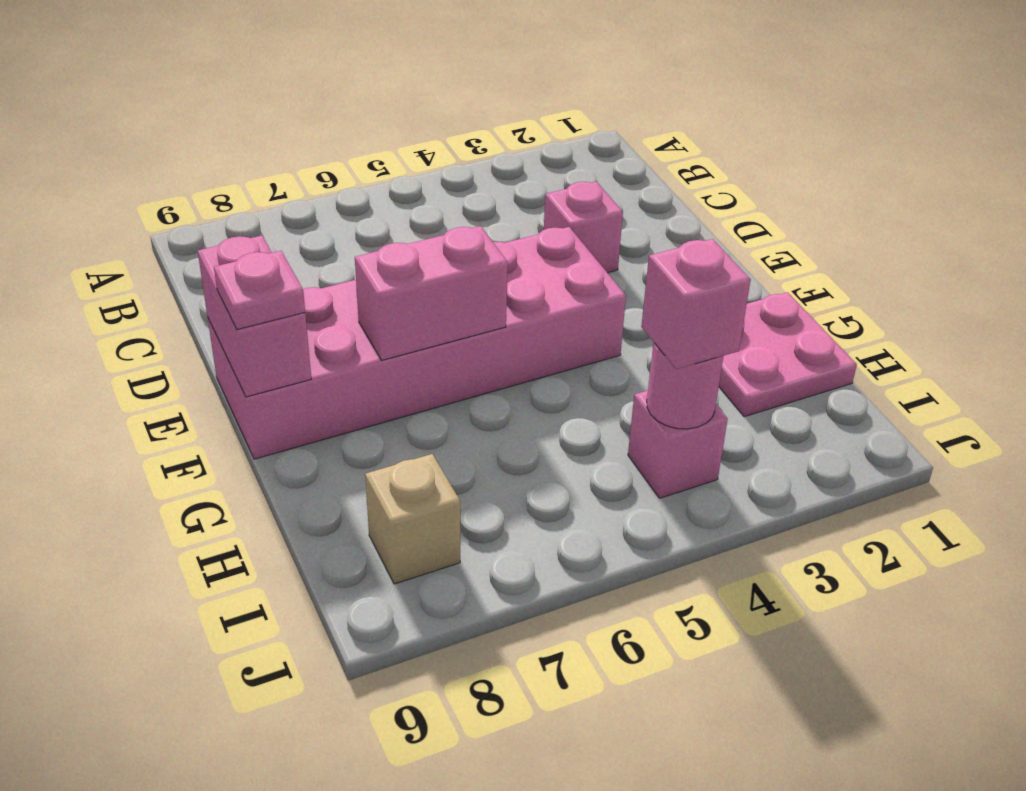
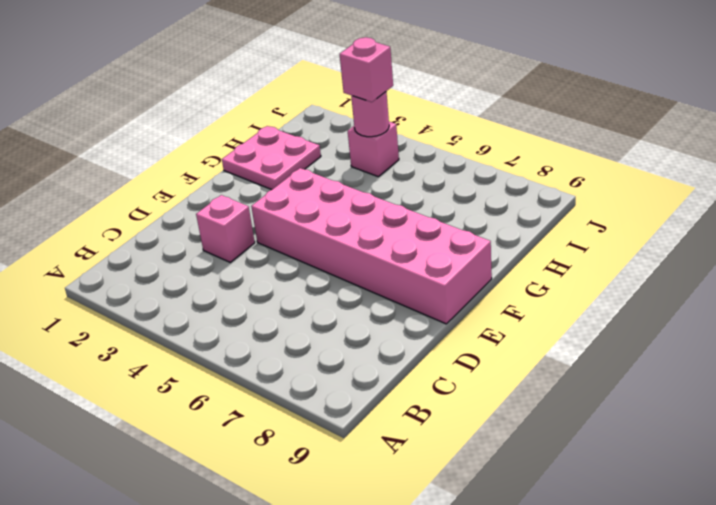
none -> tan brick I8 level 1
none -> pink brick E9:F9 level 2

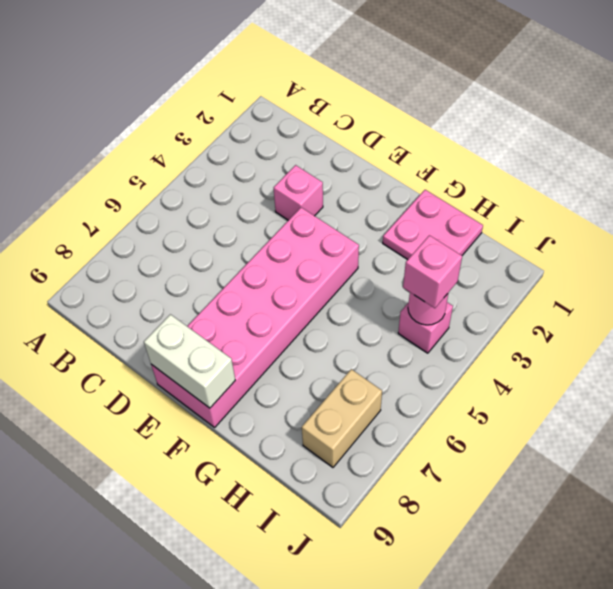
white brick E9:F9 level 2 -> pink brick E9:F9 level 2
tan brick I7:I8 level 1 -> tan brick I8 level 1
none -> pink brick F6:F7 level 2
none -> pink plate F9 level 3

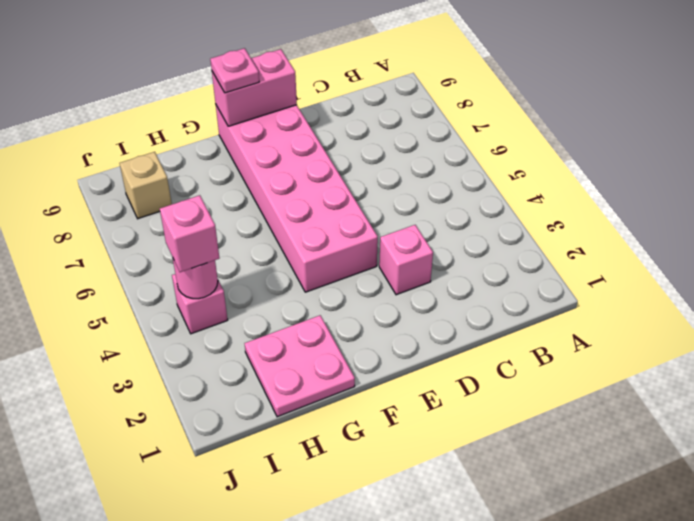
none -> pink brick F6:F7 level 2

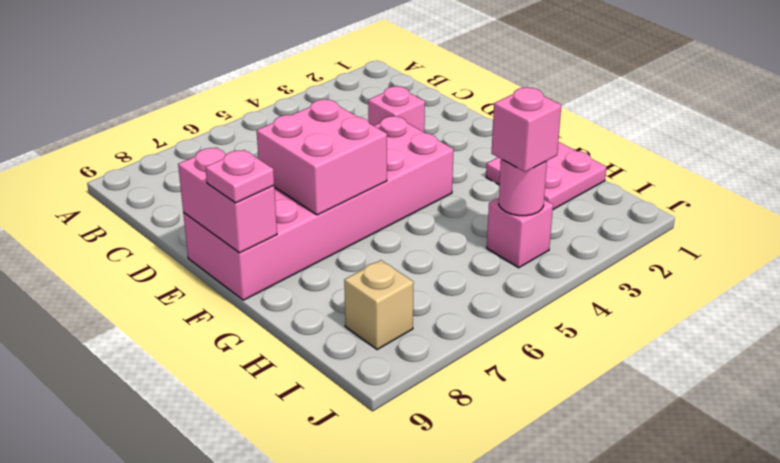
pink brick E6:F7 level 2 -> pink brick F6:F7 level 2

